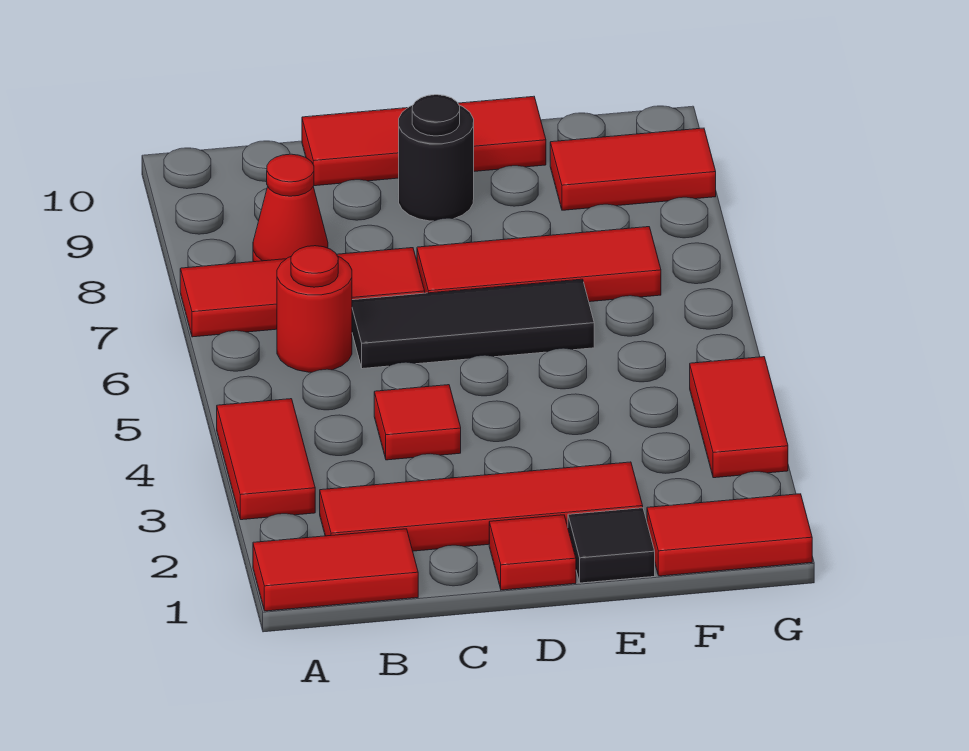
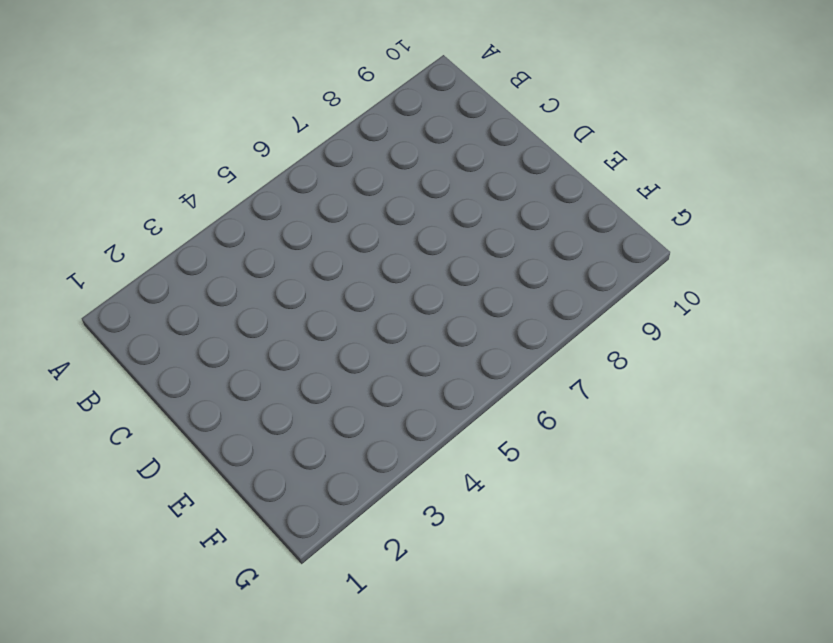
none -> red tile A1:B1 level 1
none -> red tile A3:A4 level 1
none -> red tile A7:C7 level 1

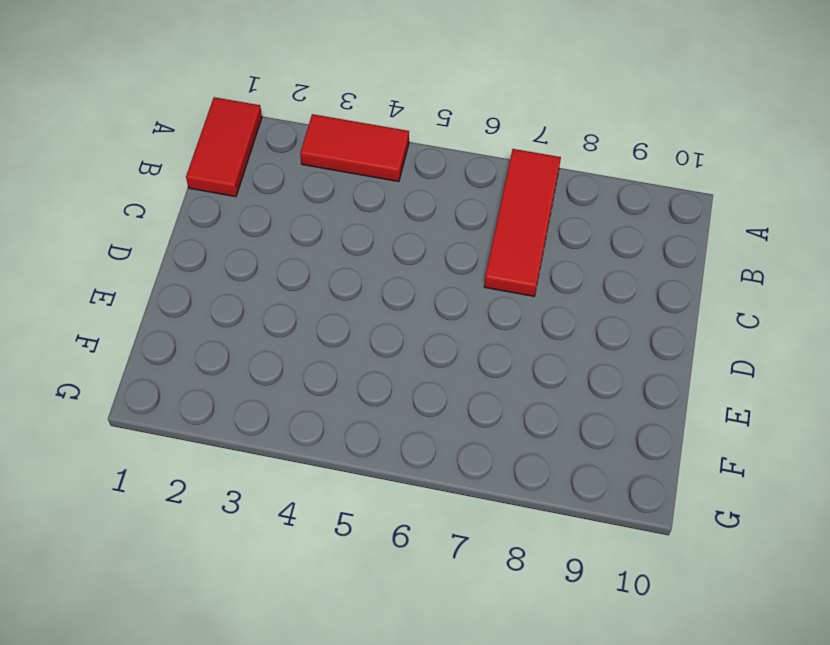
none -> red tile B2:E2 level 1
none -> red round brick B6 level 1
none -> red cone B8 level 1

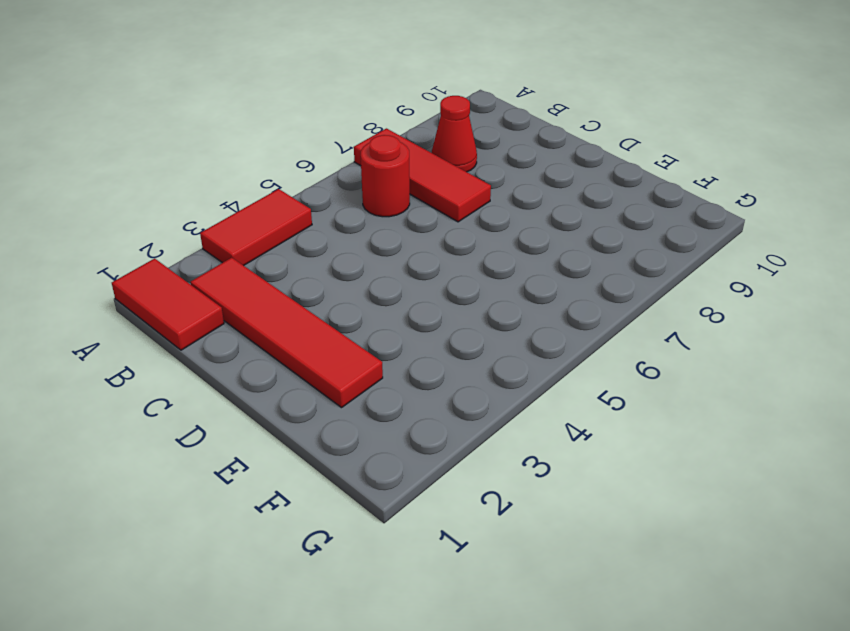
none -> red tile C4 level 1
none -> black tile C6:E6 level 1
none -> red tile C10:E10 level 1

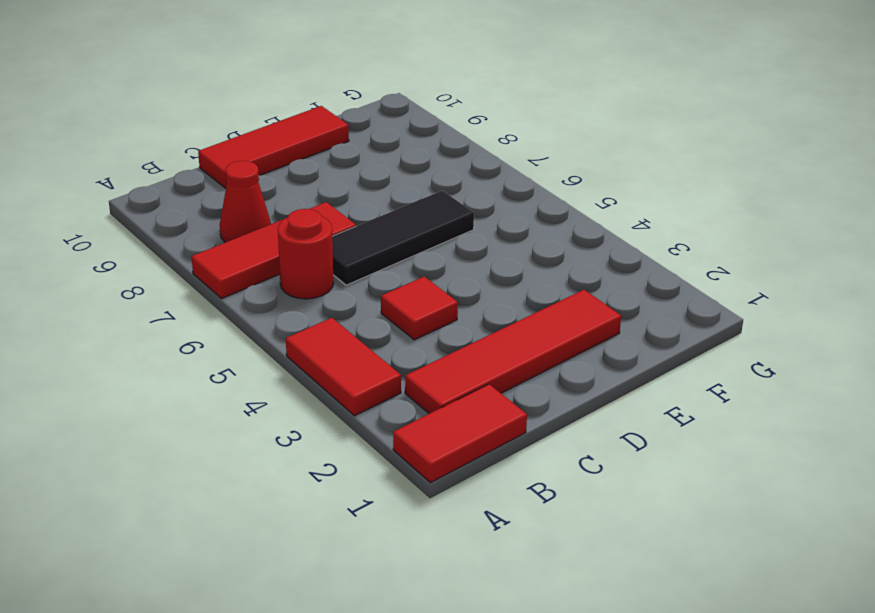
none -> red tile D1 level 1
none -> red tile D7:F7 level 1
none -> black round brick D9 level 1

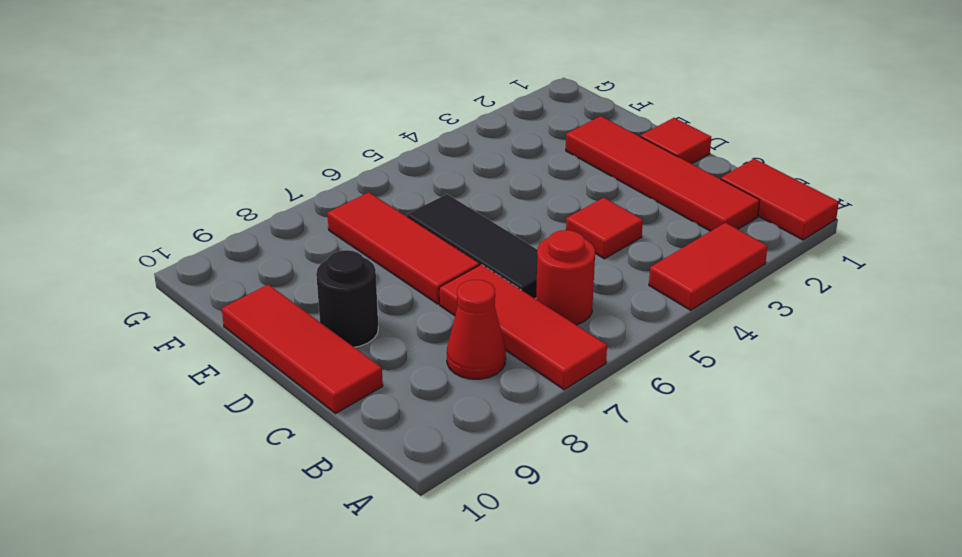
none -> black tile E1 level 1
none -> red tile F1:G1 level 1
none -> red tile F9:G9 level 1

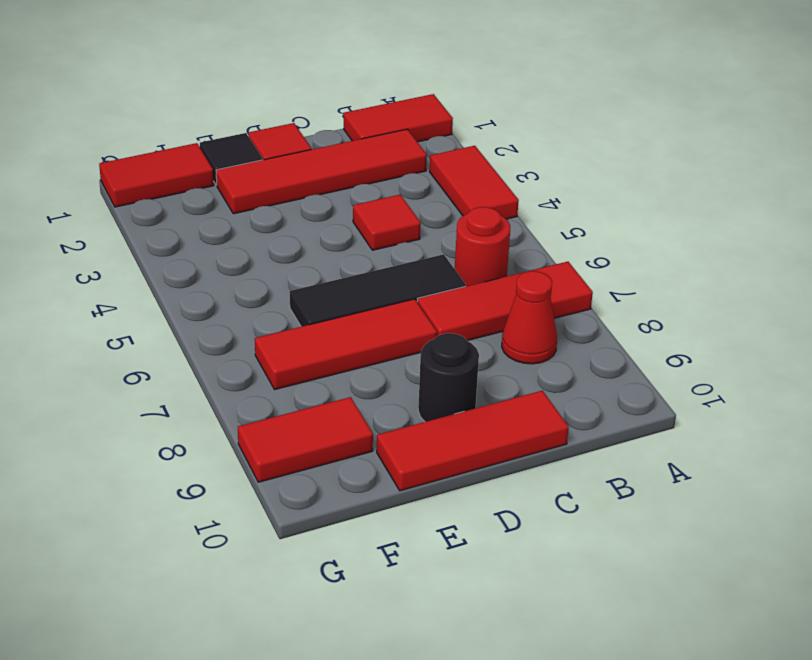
none -> red tile G3:G4 level 1

